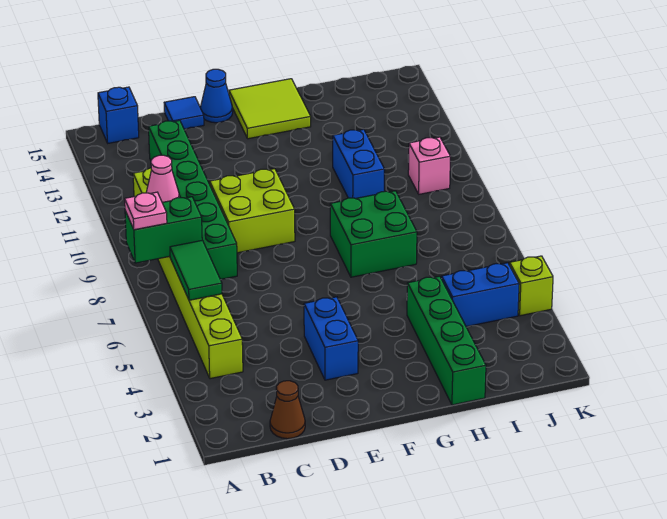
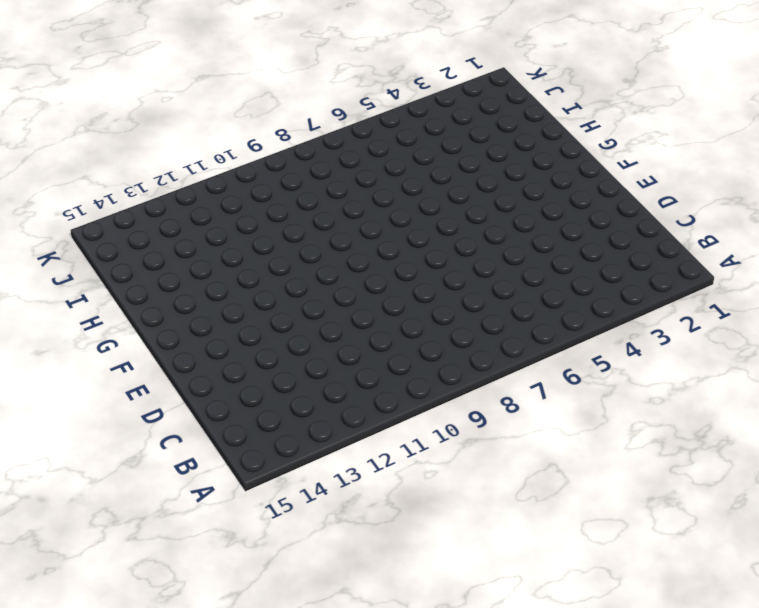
none -> lime brick B4:B11 level 1
none -> blue brick B15 level 1
none -> brown cone C1 level 1

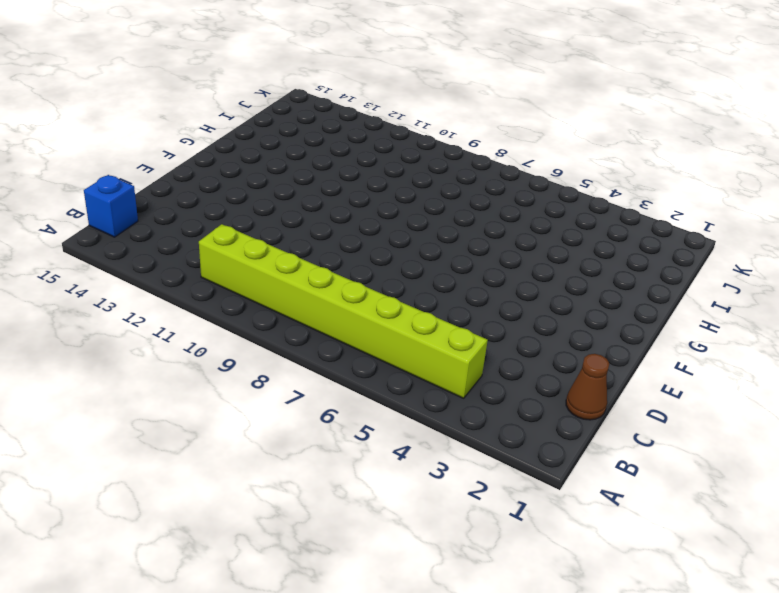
none -> green brick C8:C13 level 1
none -> lime brick D9:E10 level 1
none -> blue tile D15 level 1

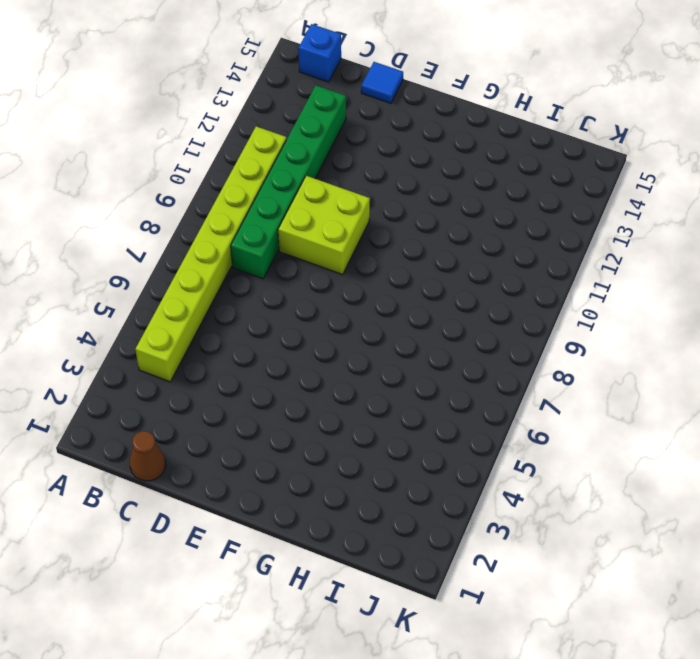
none -> blue brick E3:E4 level 1
none -> blue cone E15 level 1
none -> lime tile F14:G15 level 1

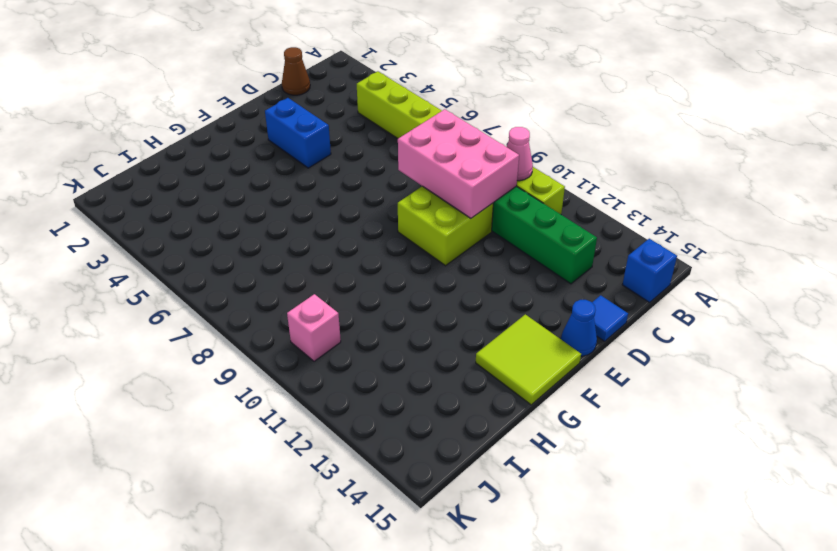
pink brick C8:D10 level 2 -> none
none -> green brick G7:H8 level 1
none -> green brick H1:H4 level 1
none -> blue brick H10:H11 level 1

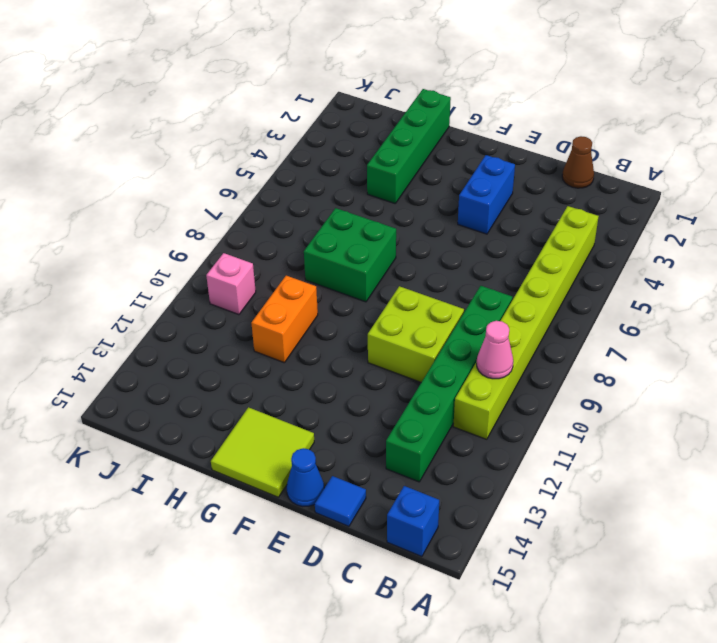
orange brick H10:H11 level 1 -> blue brick H10:H11 level 1
none -> blue brick I4:J4 level 1
none -> lime brick K4 level 1
none -> green brick A8:B8 level 2

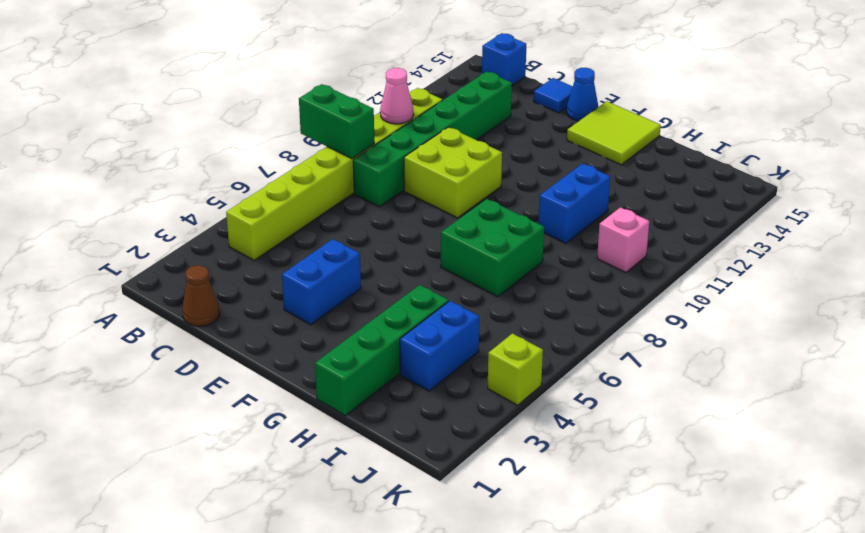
blue brick I3:I4 level 1 -> blue brick I4:J4 level 1
none -> green tile B6:B7 level 2
none -> pink plate A8 level 3

